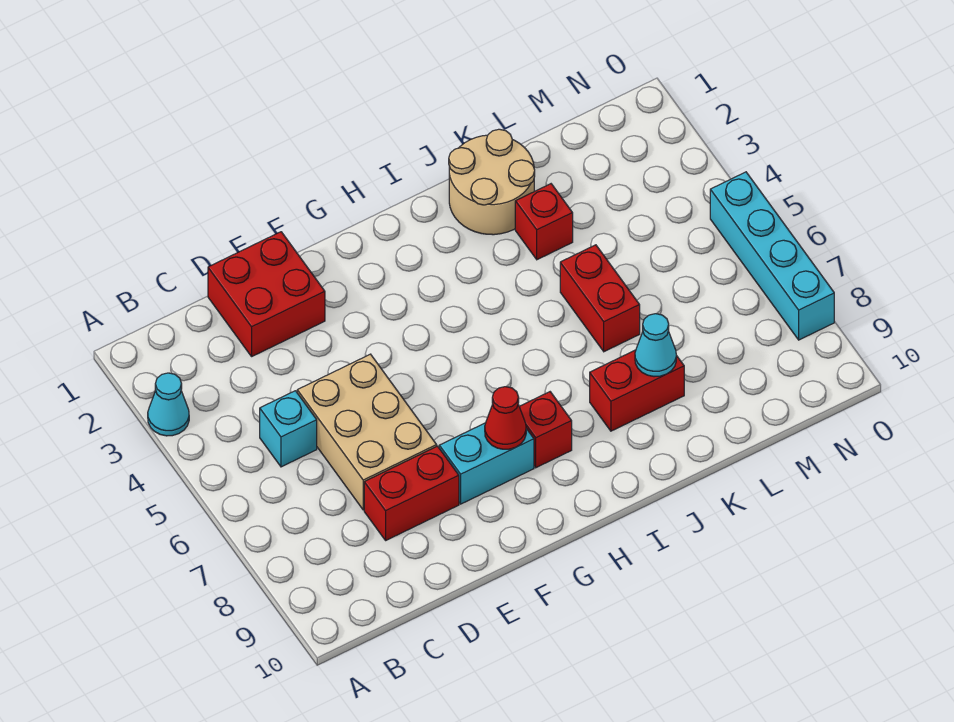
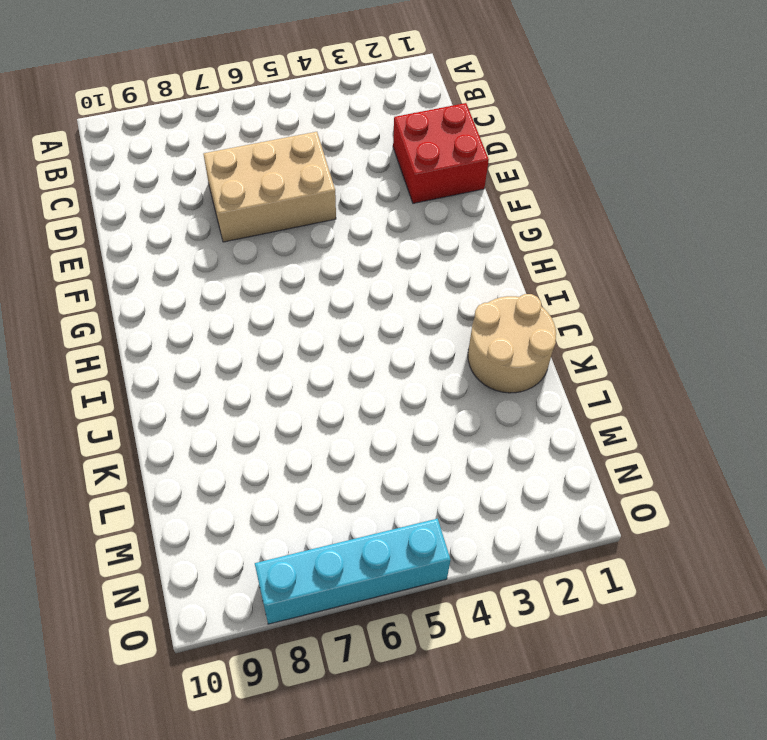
none -> cyan cone A3 level 1
none -> cyan brick C5 level 1
none -> red brick D8:E8 level 1

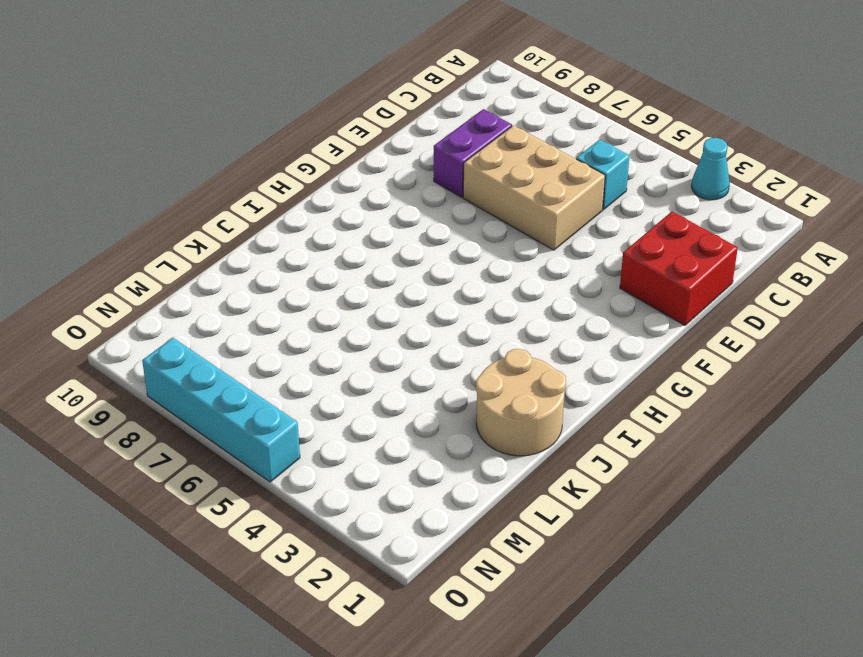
purple brick D8:E8 level 1 -> red brick D8:E8 level 1
none -> cyan brick F8:G8 level 1
none -> red brick H8 level 1
none -> red brick J8:K8 level 1

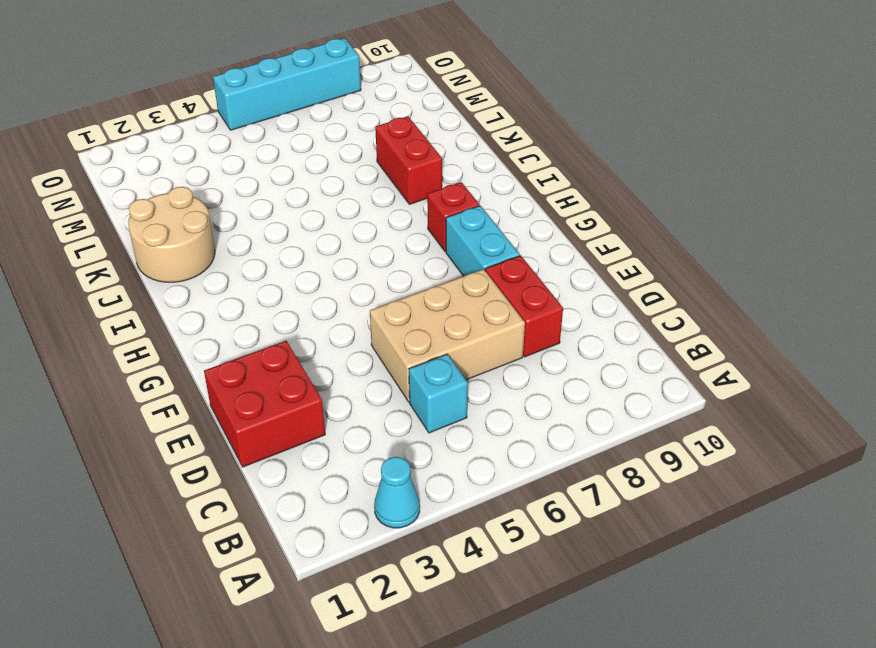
none -> red brick K3 level 1
none -> red brick K5:K6 level 1
none -> red cone G8 level 2

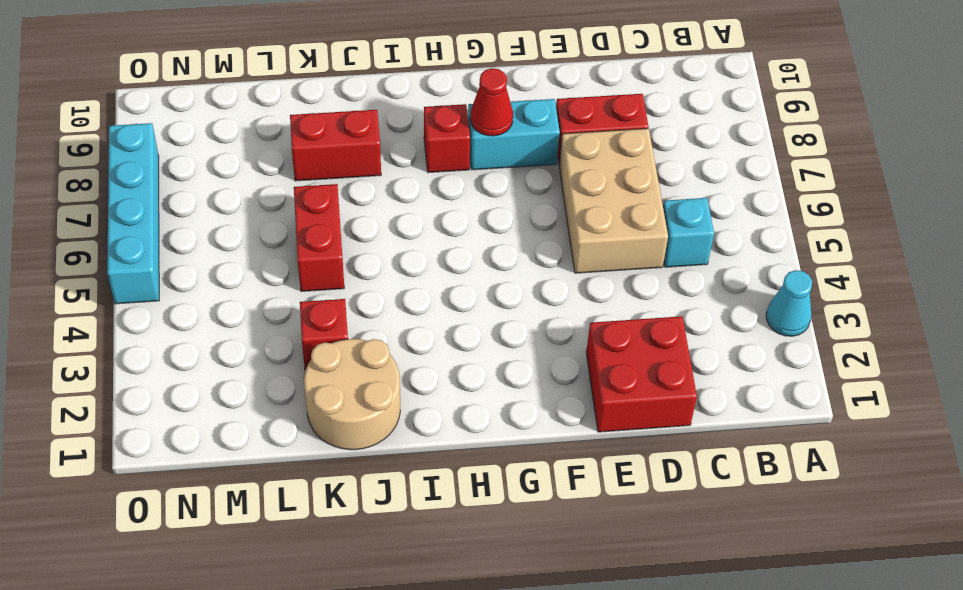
none -> cyan cone K8 level 2

